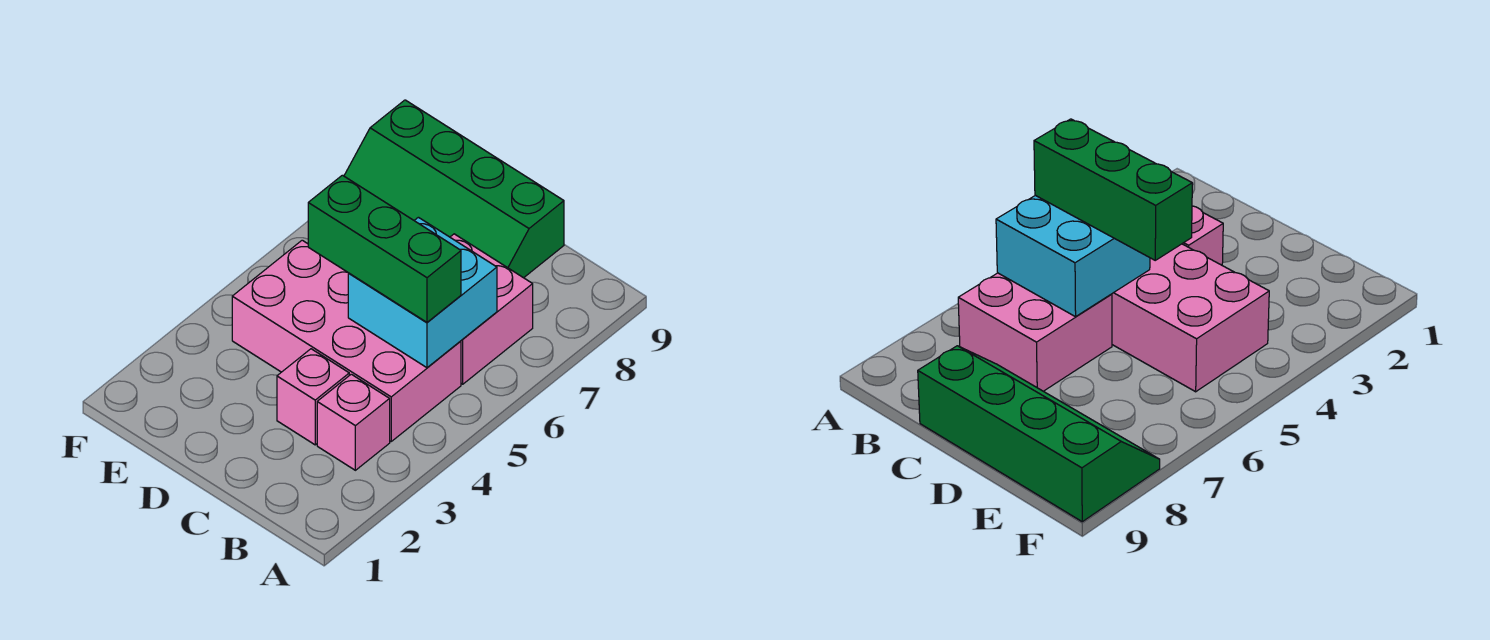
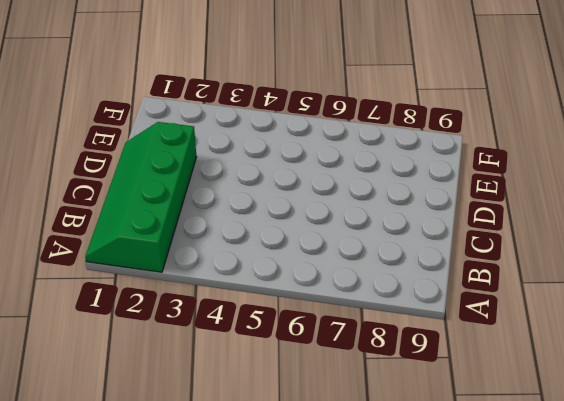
green slope A1:D2 level 1 top 2 -> green slope C8:F9 level 1 top 9
none -> pink brick B3 level 1
none -> pink brick B4:E5 level 1

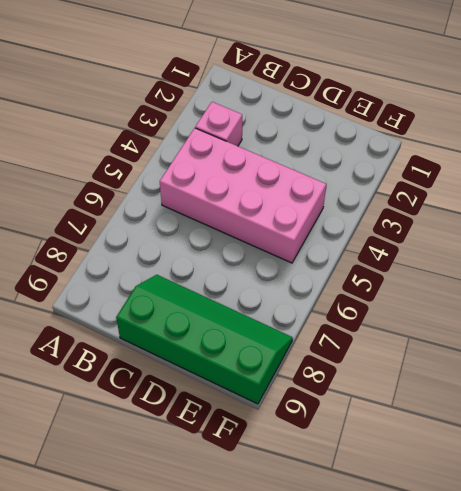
none -> pink brick B6:C7 level 1
none -> pink brick C3 level 1

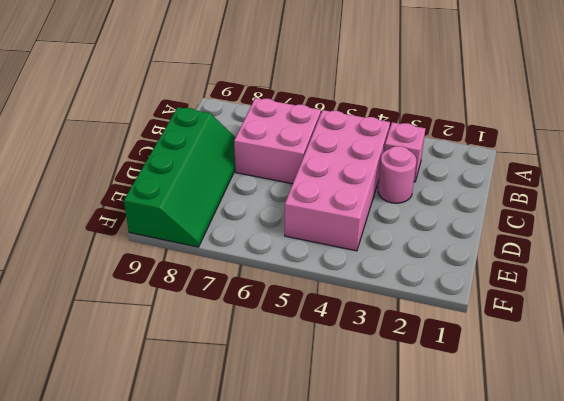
pink round brick C3 level 1 -> pink brick C3 level 1
none -> cyan brick B5:C6 level 2
none -> green brick B5:D5 level 3

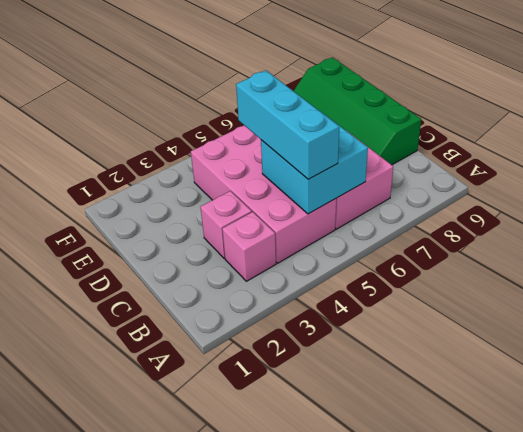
cyan brick B5:D5 level 3 -> green brick B5:D5 level 3

